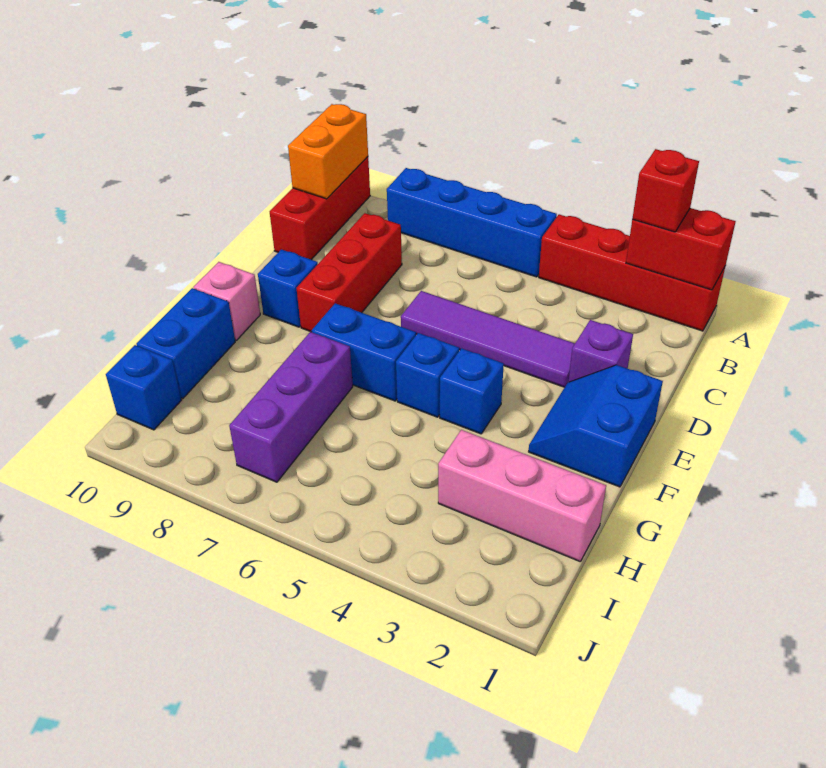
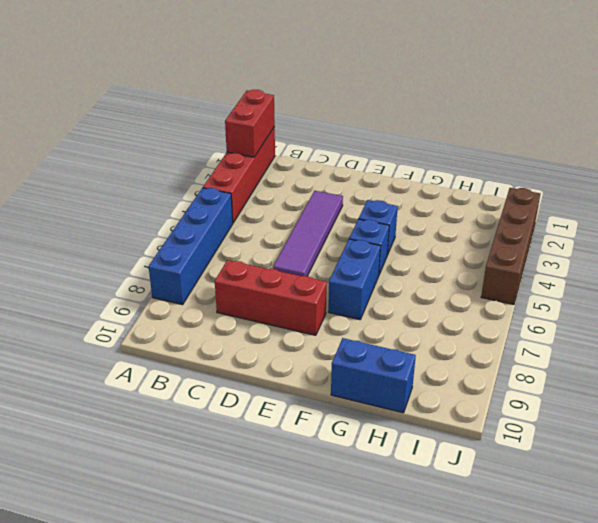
brown brick J2:J5 level 1 -> none
none -> red brick A10:C10 level 1
none -> purple brick D2 level 1
none -> blue slope E1:F2 level 1 top 1

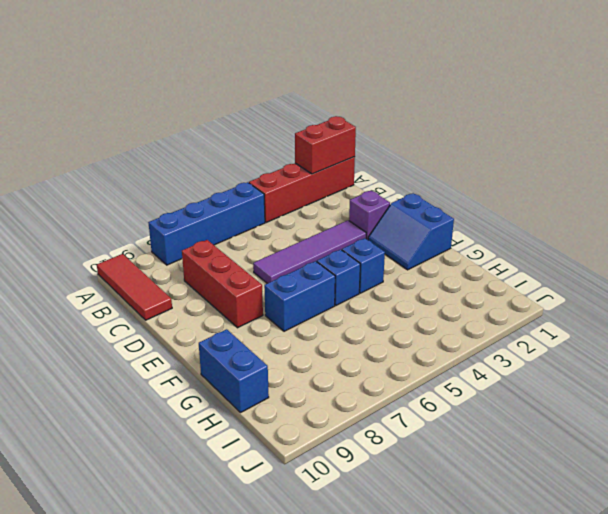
red tile A10:C10 level 1 -> red brick A10:C10 level 1
none -> blue brick E9 level 1
none -> pink brick F10 level 1
none -> purple brick G7:I7 level 1

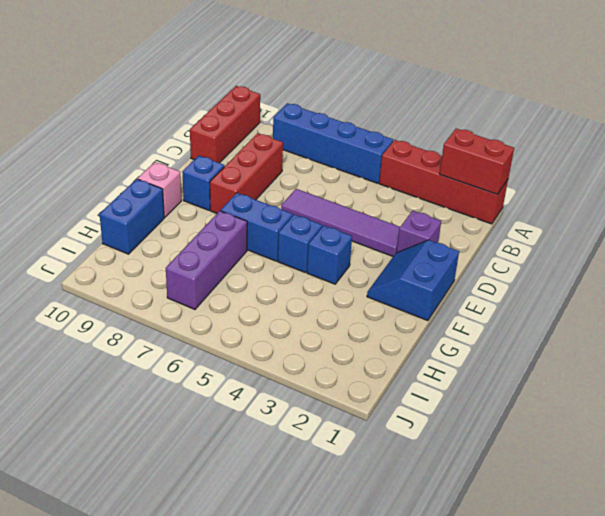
none -> pink brick H1:H3 level 1
none -> blue brick I10 level 1
none -> orange brick A10:B10 level 2

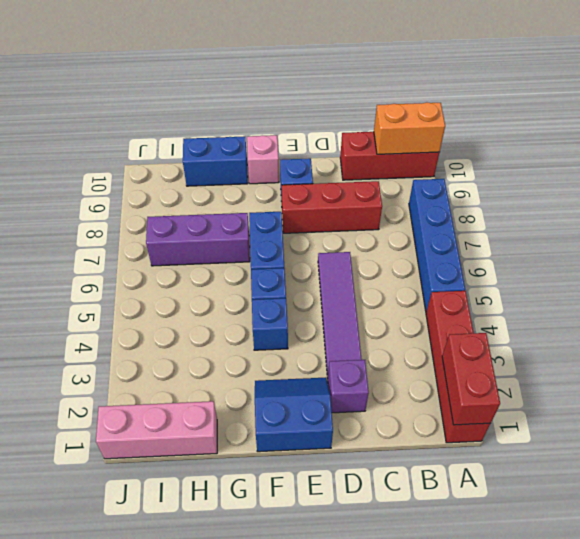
pink brick H1:J1 level 1 -> pink brick H1:H3 level 1
none -> blue brick I10 level 1
none -> red brick A2 level 3

